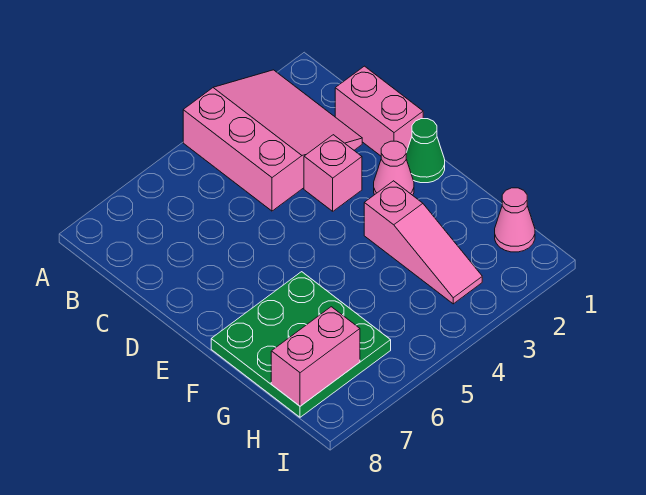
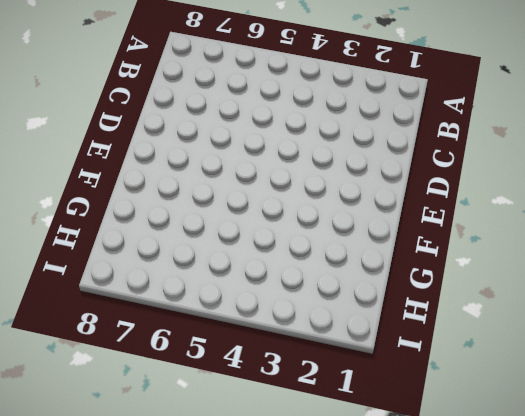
none -> pink slope A2:C4 level 1 top 4
none -> pink brick C1:D1 level 1

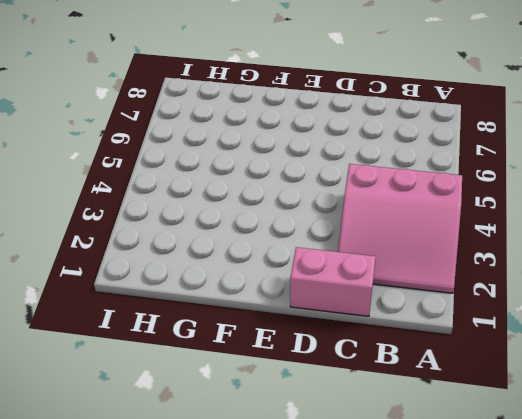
none -> pink brick D3 level 1
none -> green cone E1 level 1

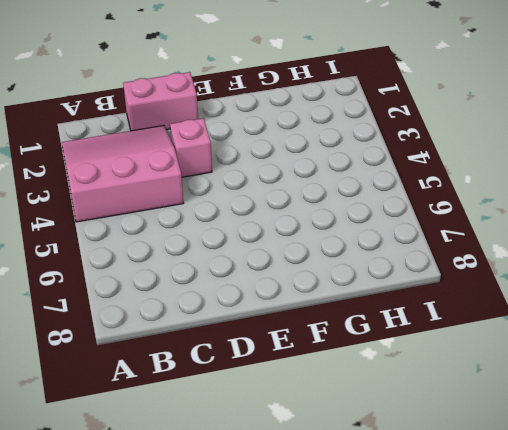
none -> green cone E1 level 1
none -> pink cone E2 level 1

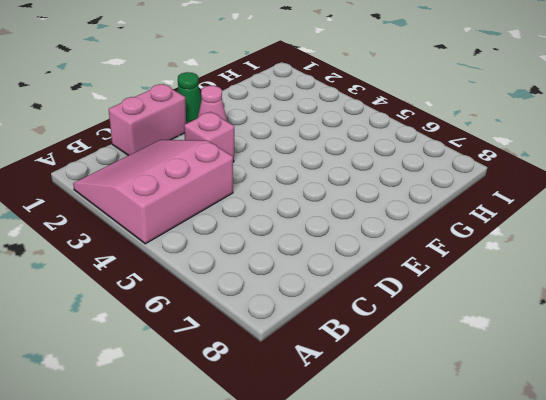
none -> pink slope F3:H3 level 1 top F
none -> green plate F6:H8 level 1

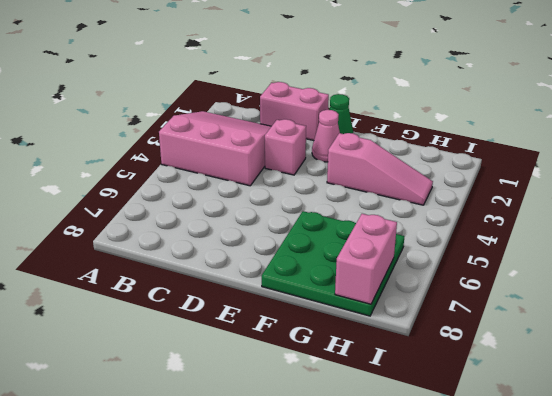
none -> pink cone H1 level 1

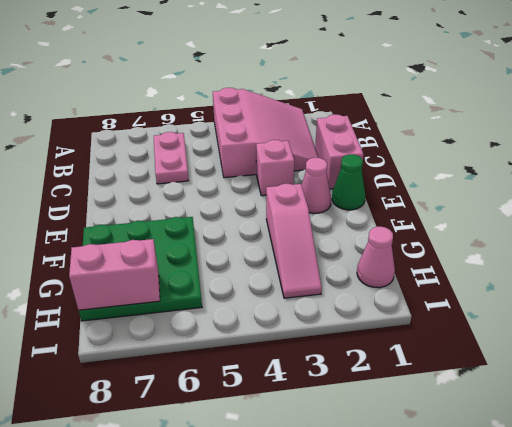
pink plate B6:C6 level 1 -> none

